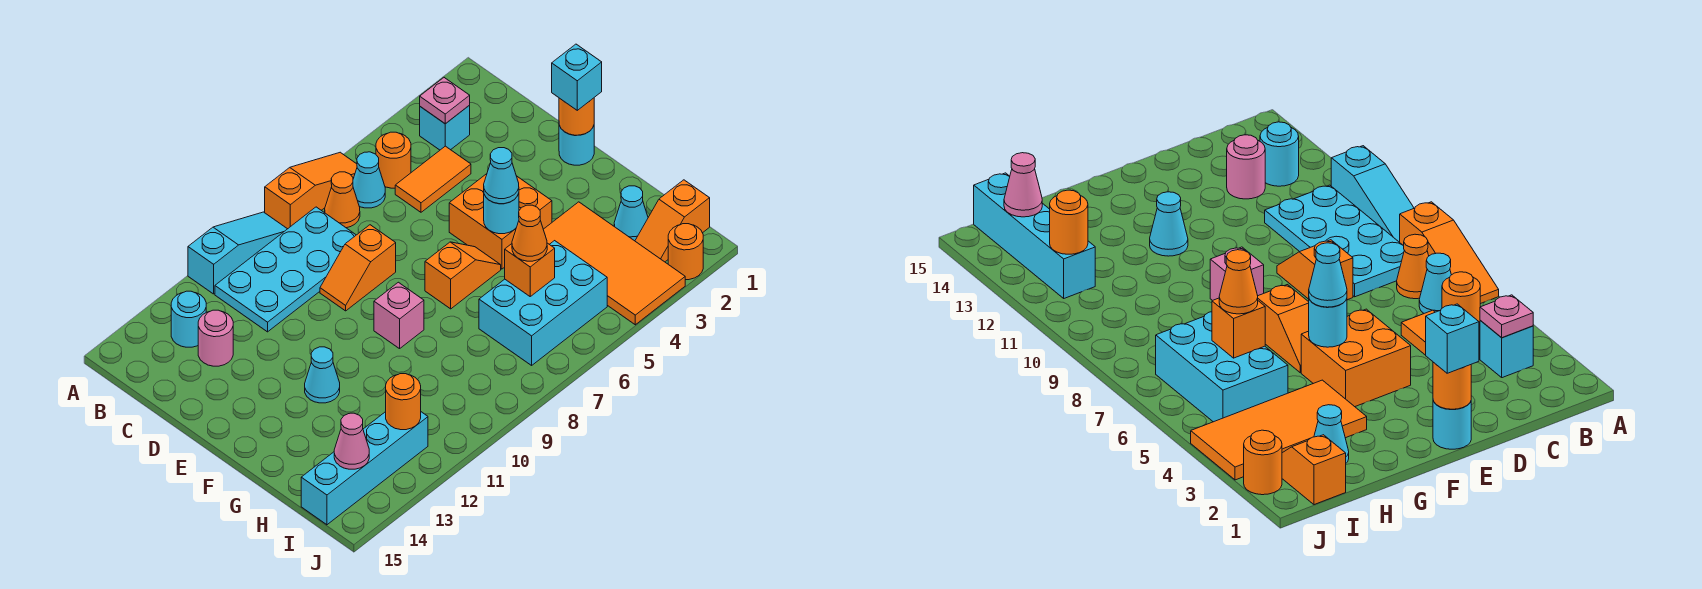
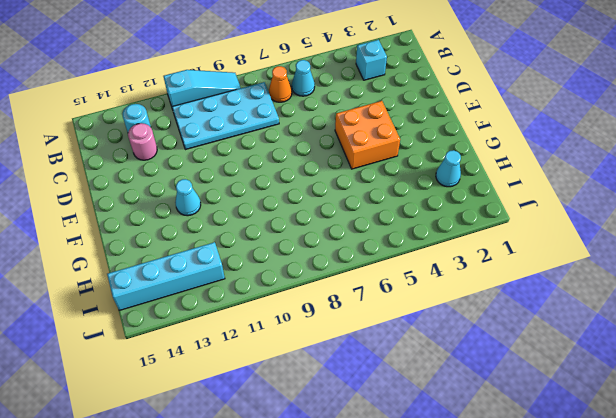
none -> orange slope A6:A8 level 1 top 8
none -> orange round brick B5 level 1
none -> orange tile C4:C5 level 1
none -> orange slope D8:D9 level 1 top 8

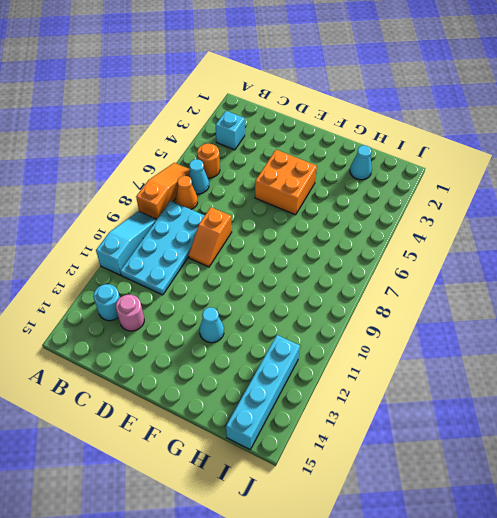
none -> orange tile C4:C5 level 1
none -> cyan round brick E1 level 1
none -> orange slope F6:F7 level 1 top 7
none -> pink brick F9 level 1

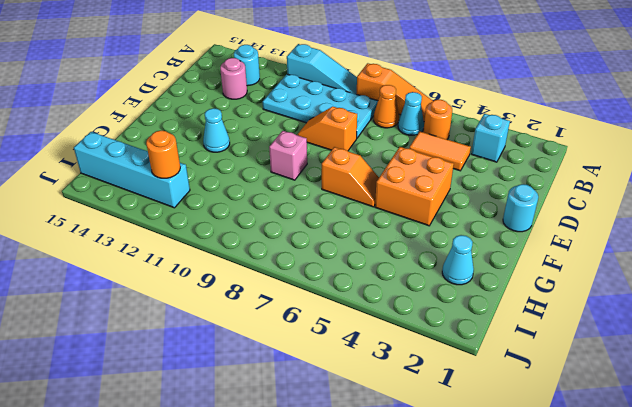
none -> orange tile G3:J4 level 1
none -> cyan brick H5:I7 level 1
none -> orange slope I1:I2 level 1 top 1
none -> orange round brick J2 level 1

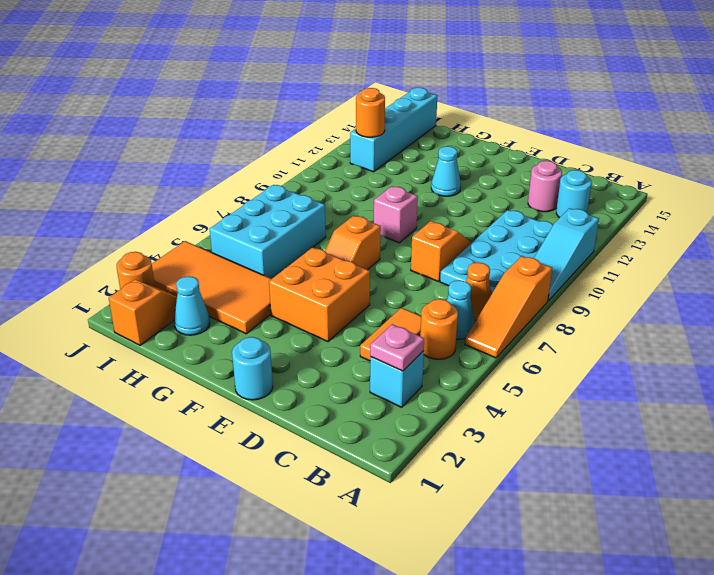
none -> orange round brick E1 level 2
none -> cyan round brick F5 level 2
none -> orange brick H6 level 2
none -> pink cone I14 level 2

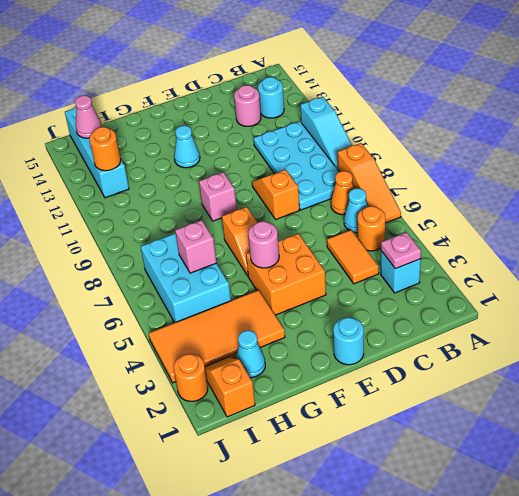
pink round brick F5 level 2 -> cyan round brick F5 level 2
pink brick H6 level 2 -> orange brick H6 level 2
none -> orange round brick E1 level 2
none -> cyan brick E1 level 3
none -> cyan cone F5 level 3
none -> orange cone H6 level 3

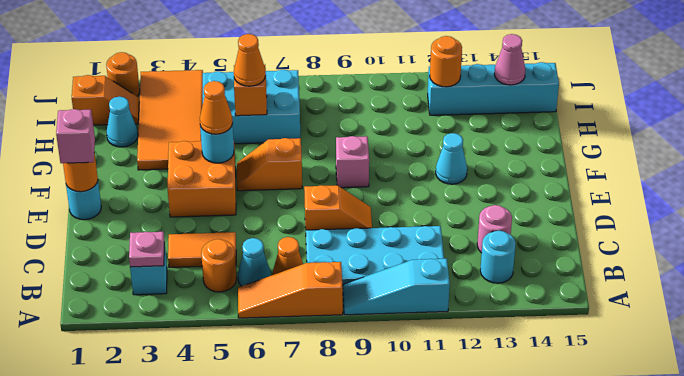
pink brick E1 level 3 -> cyan brick E1 level 3
orange cone F5 level 3 -> cyan cone F5 level 3

